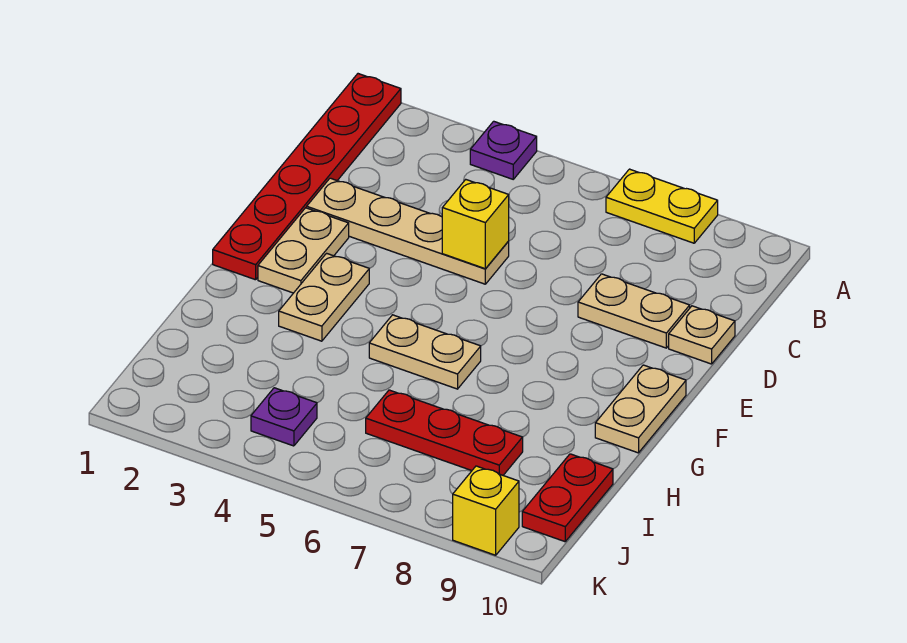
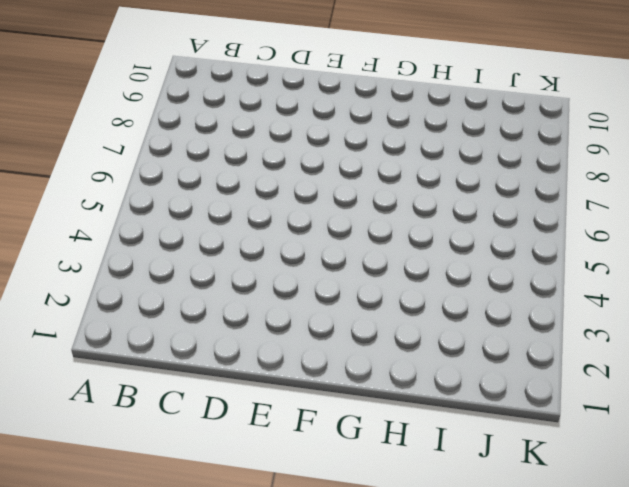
none -> red plate A1:F1 level 1
none -> purple plate A4 level 1
none -> yellow plate A7:A8 level 1

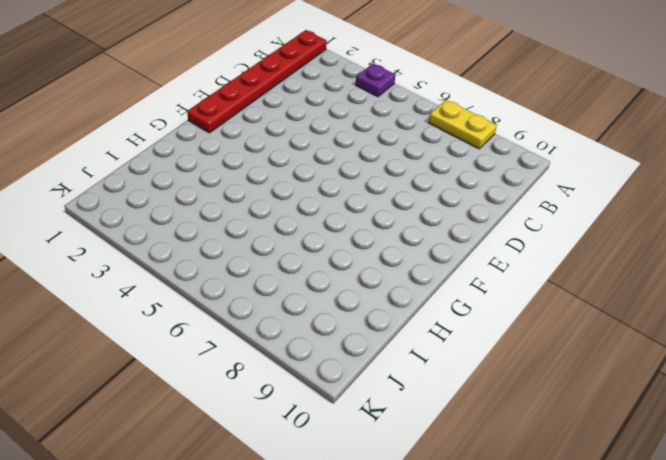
none -> tan plate D2:D5 level 1
none -> tan plate D8:D9 level 1
none -> tan plate D10 level 1

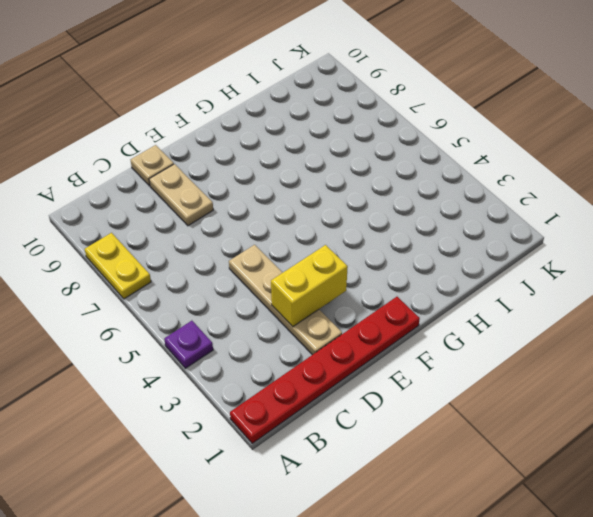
yellow brick D3:E3 level 2 -> none
none -> tan plate E2:F2 level 1
none -> tan plate F3:G3 level 1
none -> tan plate F10:G10 level 1

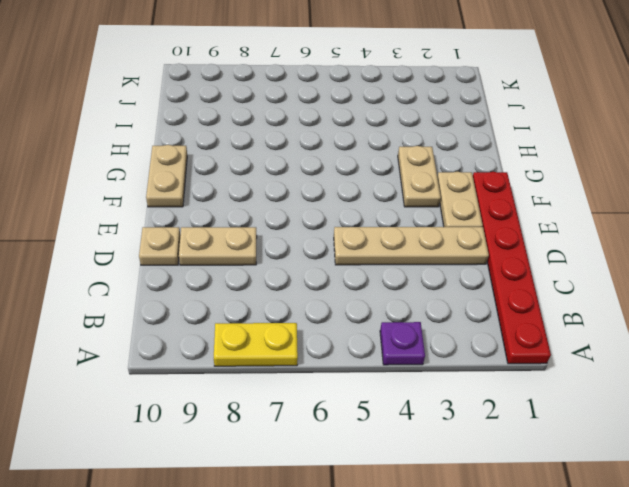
none -> tan plate G5:G6 level 1
none -> red plate I6:I8 level 1
none -> red plate I10:J10 level 1

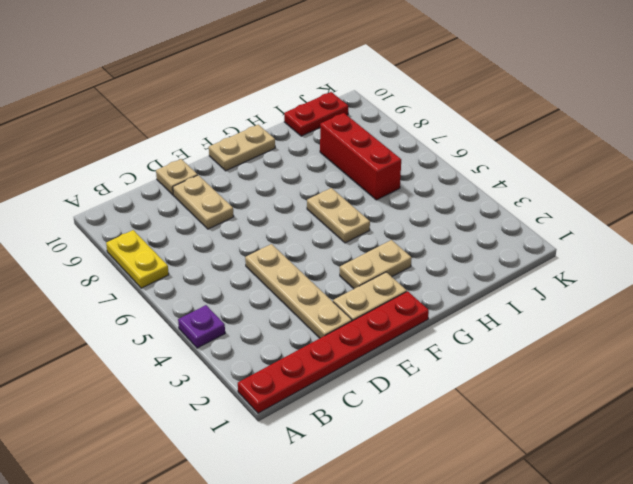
red brick I6:I8 level 1 -> red plate I6:I8 level 1
none -> purple plate J4 level 1
none -> yellow brick K9 level 1
none -> yellow brick D5 level 2

